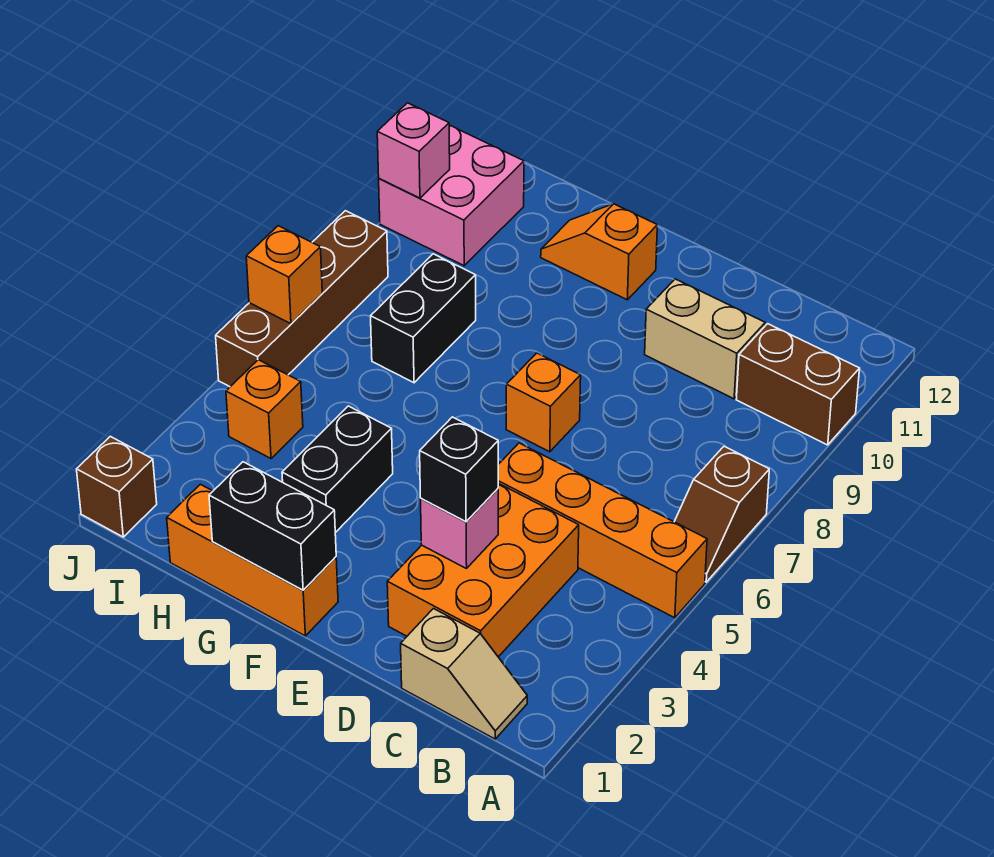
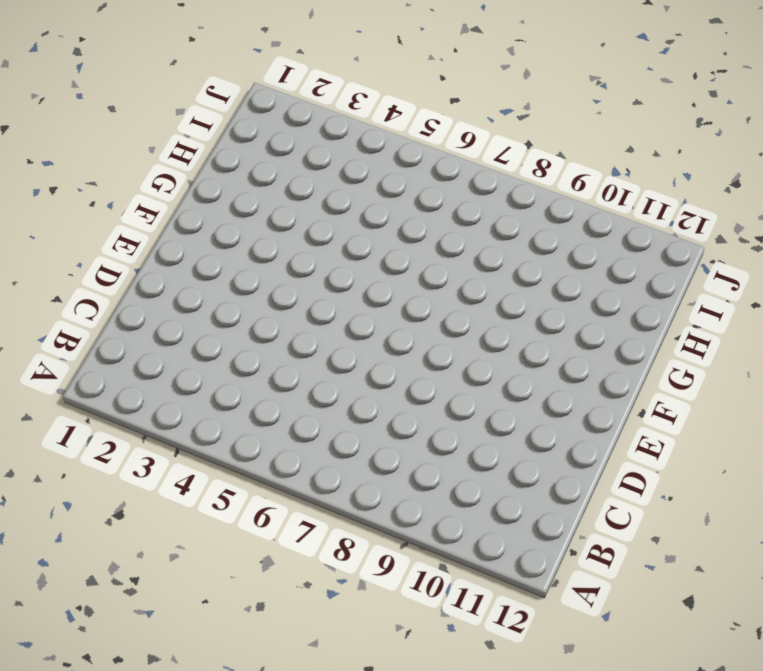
none -> orange brick A5:D5 level 1
none -> brown slope A6:A7 level 1 top 7
none -> brown brick A10:B10 level 1

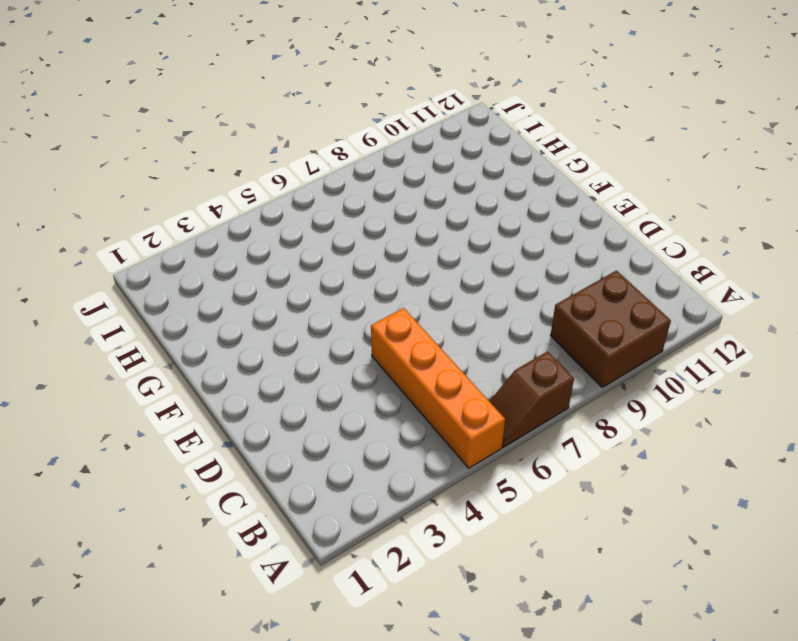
brown brick A9:B10 level 1 -> brown brick A10:B10 level 1
none -> tan slope B1:C1 level 1 top C
none -> orange brick C2:D4 level 1
none -> tan brick C10:D10 level 1

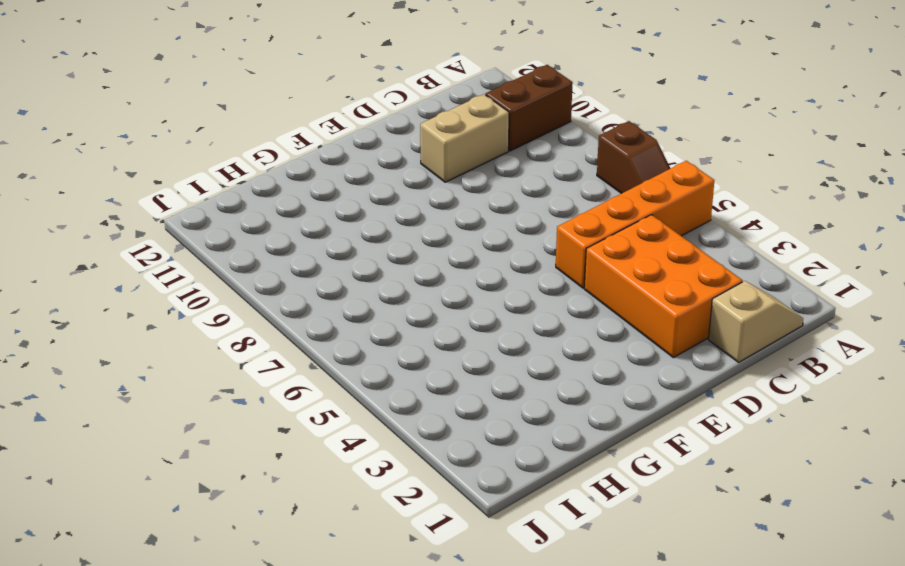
none -> orange brick E7 level 1
none -> orange brick F1:H1 level 1
none -> orange slope F11:G11 level 1 top F

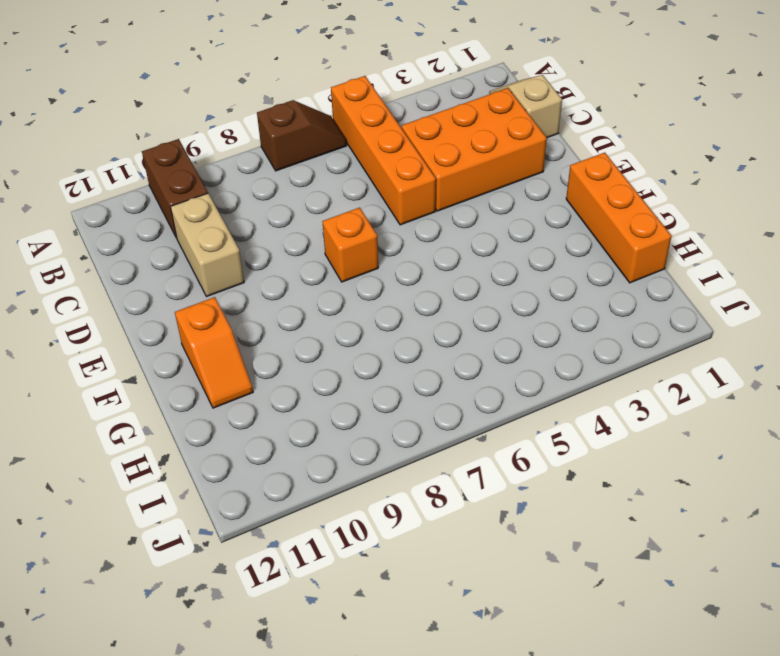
none -> black brick G3:G4 level 1
none -> black brick H7:H8 level 1
none -> orange brick I4 level 1

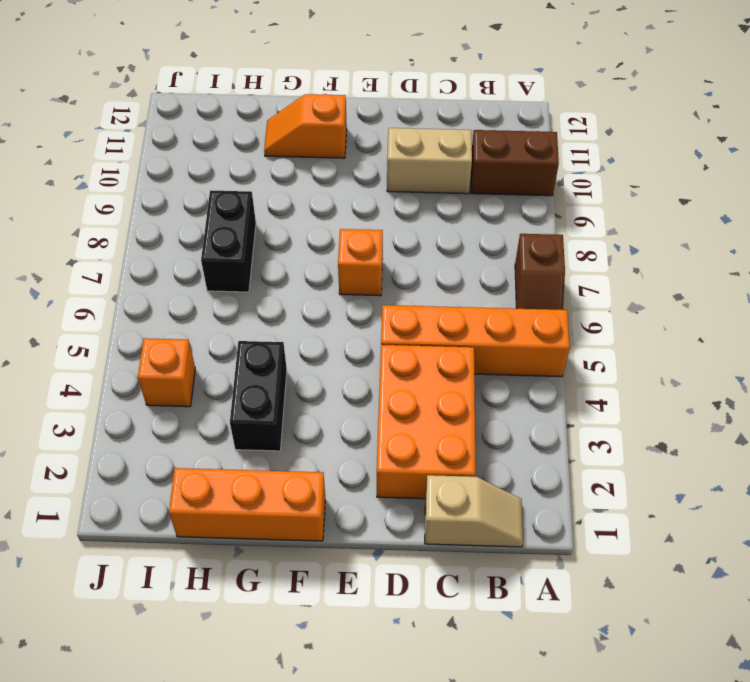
none -> pink brick I10:J11 level 1
none -> brown brick J1 level 1
none -> brown brick J5:J8 level 1

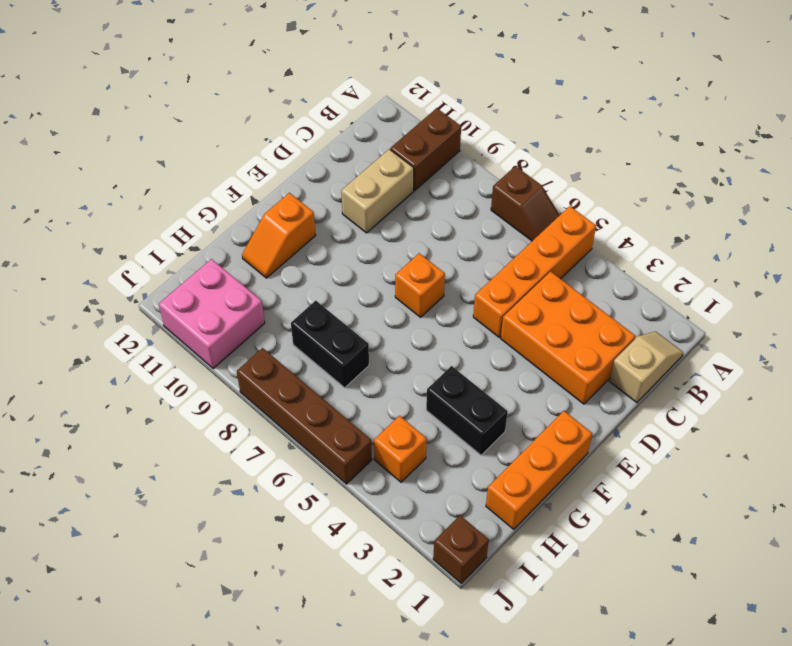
none -> pink brick D3 level 2
none -> black brick F1:G1 level 2
none -> orange brick J6 level 2

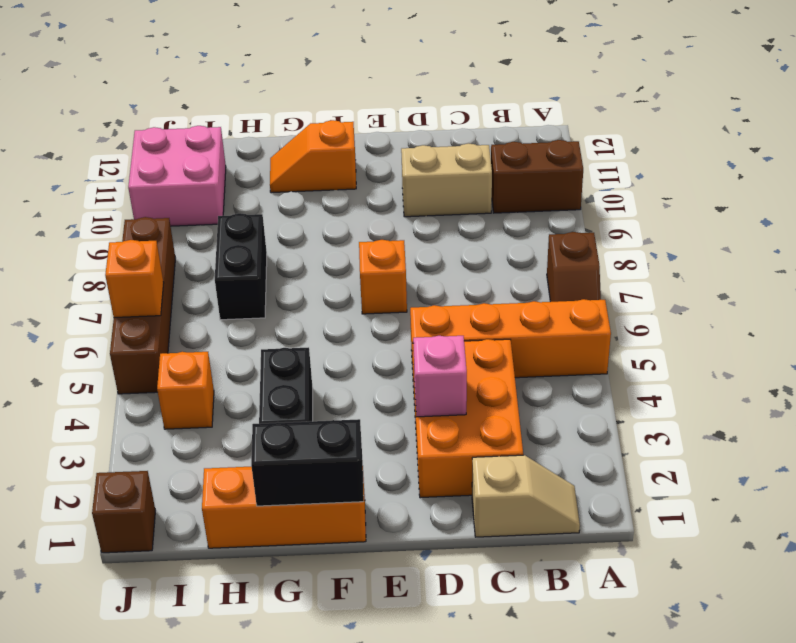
none -> pink brick J10 level 2
none -> black brick D3 level 3

